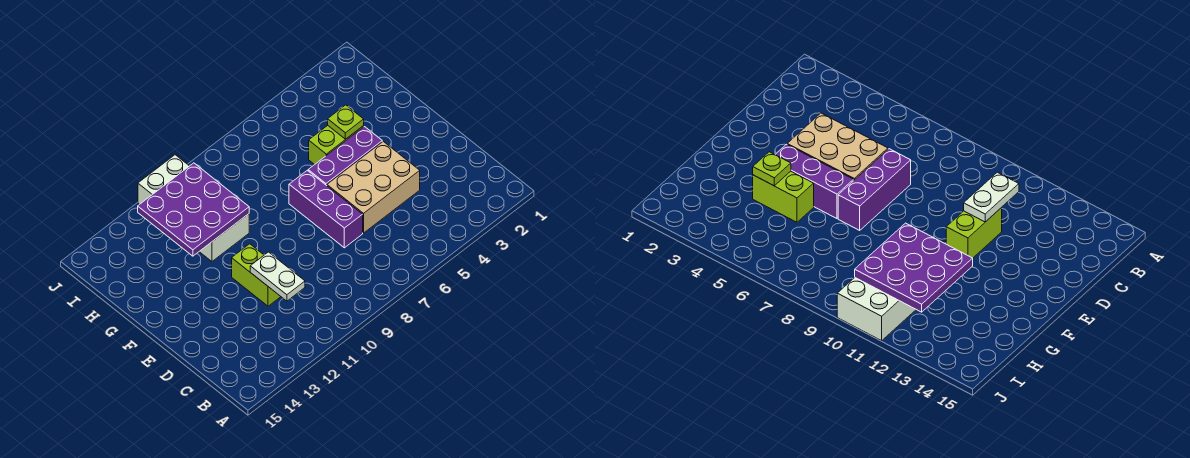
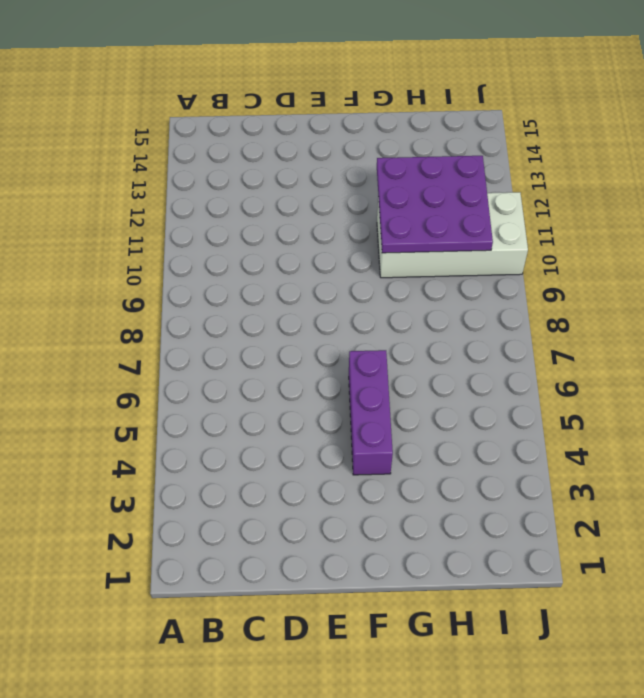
none -> tan brick D4:E6 level 1
none -> purple brick D7:F7 level 1

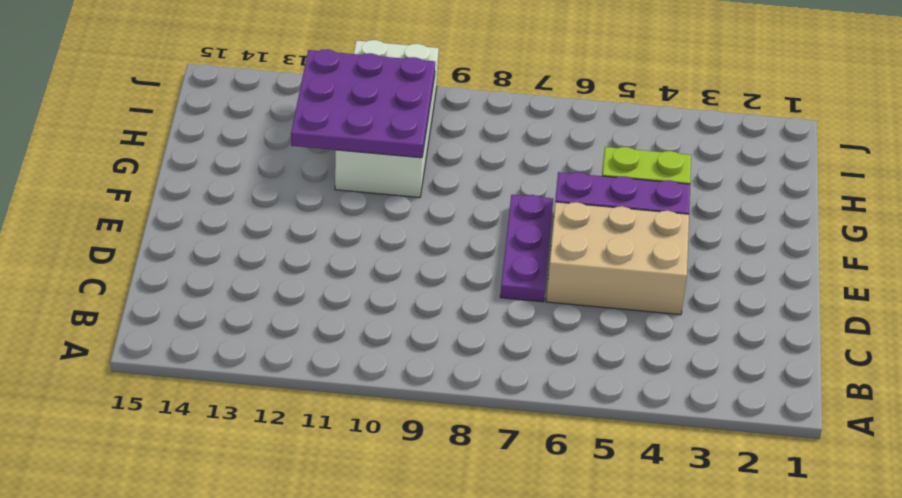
purple plate D7:F7 level 1 -> purple brick D7:F7 level 1
none -> lime brick D11:E11 level 1
none -> white plate C11:D11 level 2

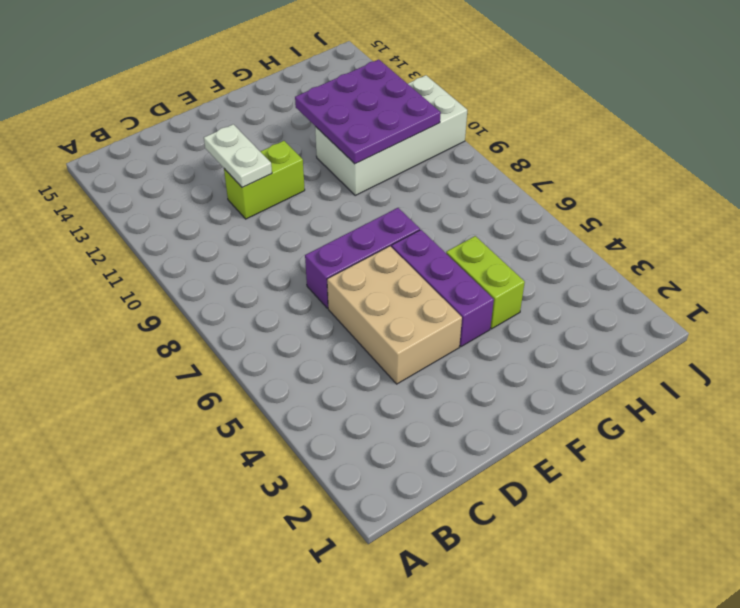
white plate D11:D12 level 2 -> white plate C11:D11 level 2
none -> lime plate G4 level 2

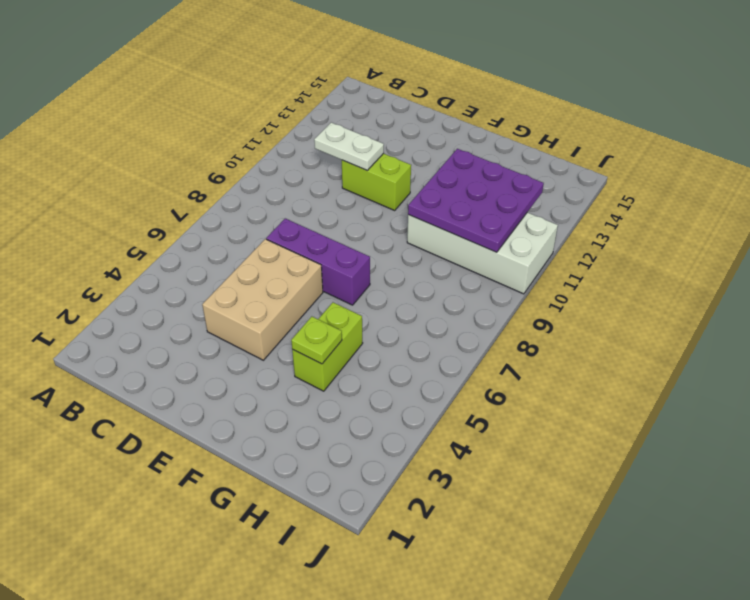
none -> purple brick F4:F6 level 1

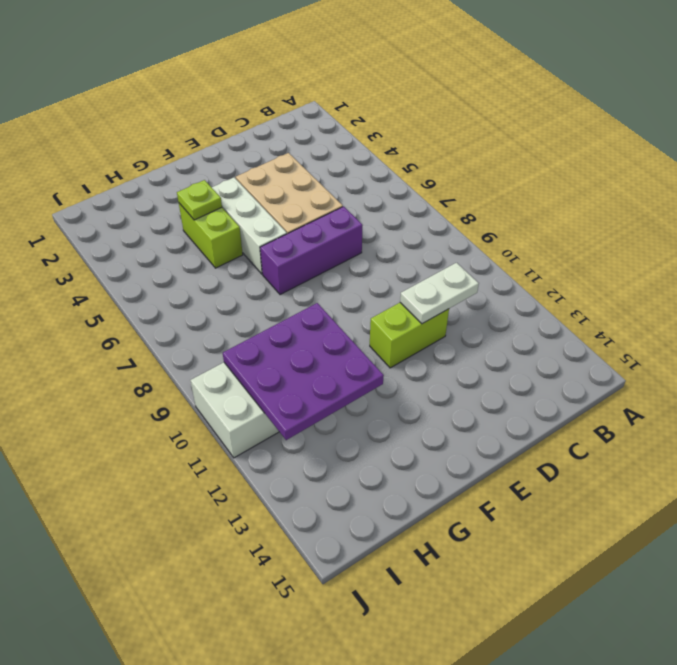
white brick F4:F6 level 1 -> purple brick F4:F6 level 1

